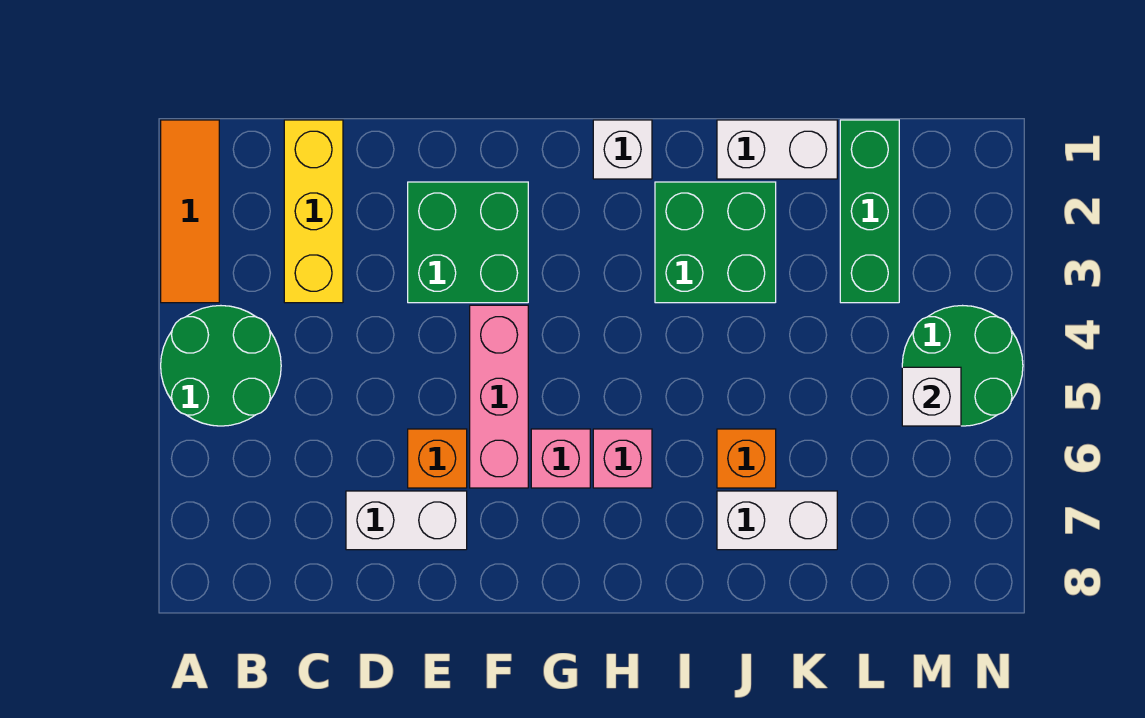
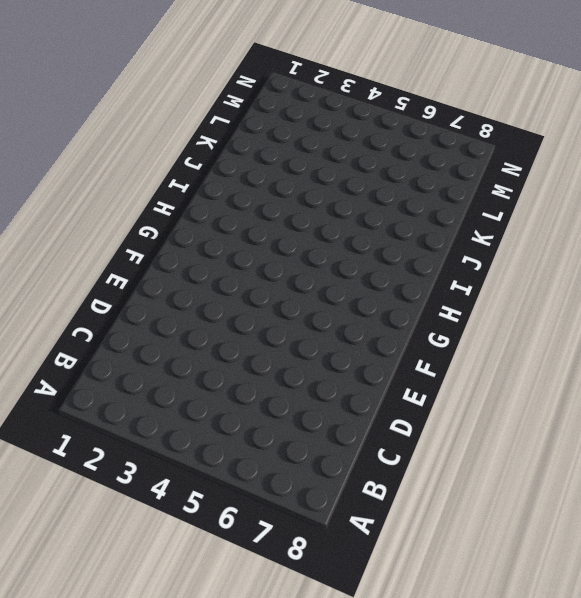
none -> orange tile A1:A3 level 1
none -> green round brick A4:B5 level 1
none -> yellow brick C1:C3 level 1

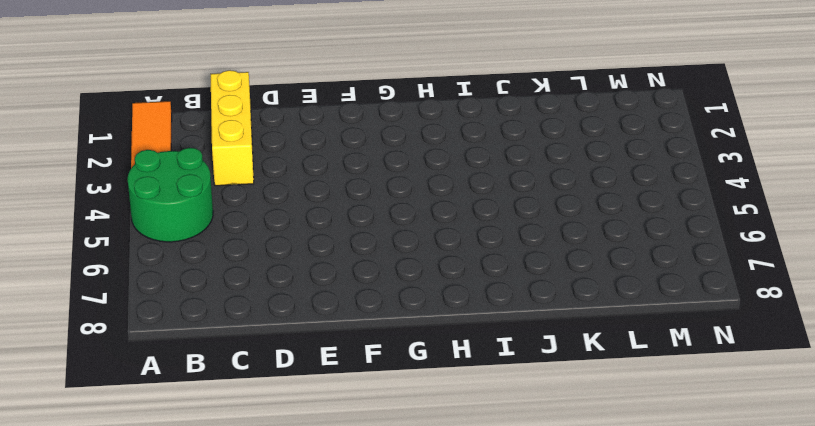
none -> white brick D7:E7 level 1
none -> green brick E2:F3 level 1
none -> orange brick E6 level 1

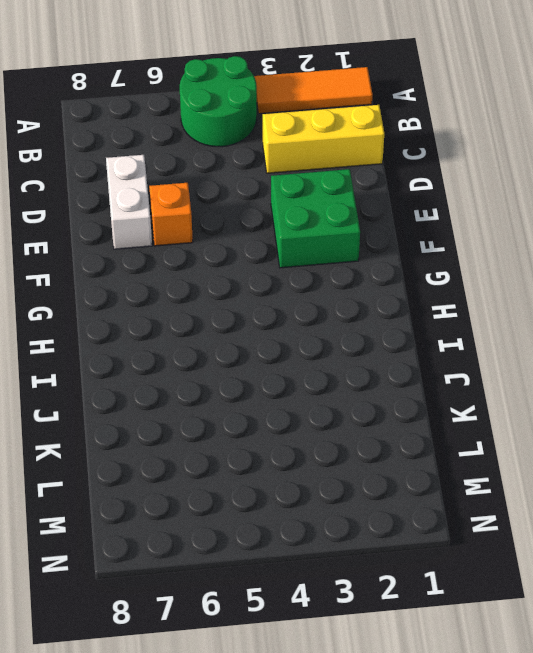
none -> pink brick F4:F6 level 1
none -> pink brick G6 level 1
none -> white brick H1 level 1

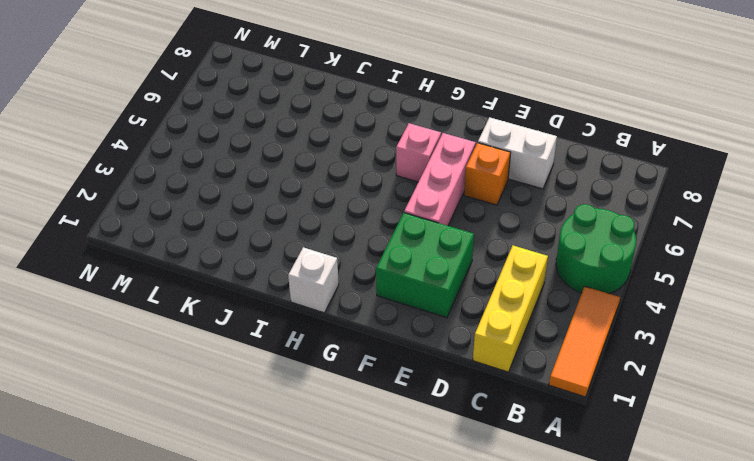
none -> pink brick H6 level 1
none -> green brick I2:J3 level 1
none -> white brick J1:K1 level 1

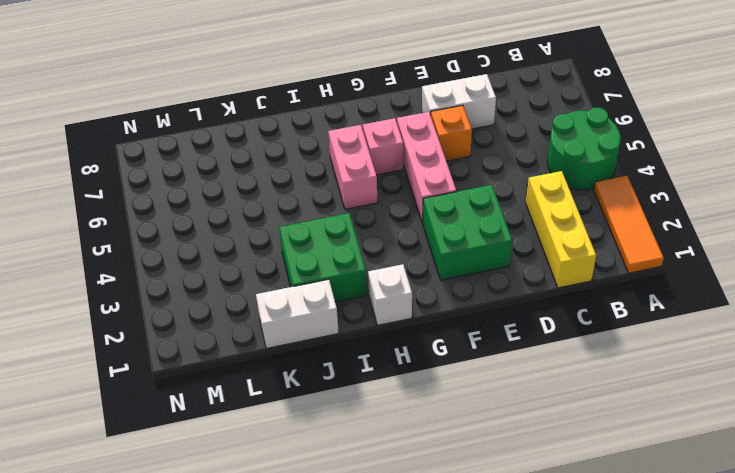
pink brick H5:H6 level 1 -> pink brick H6 level 1
none -> orange brick J6 level 1
none -> white brick J7:K7 level 1
none -> green brick L1:L3 level 1

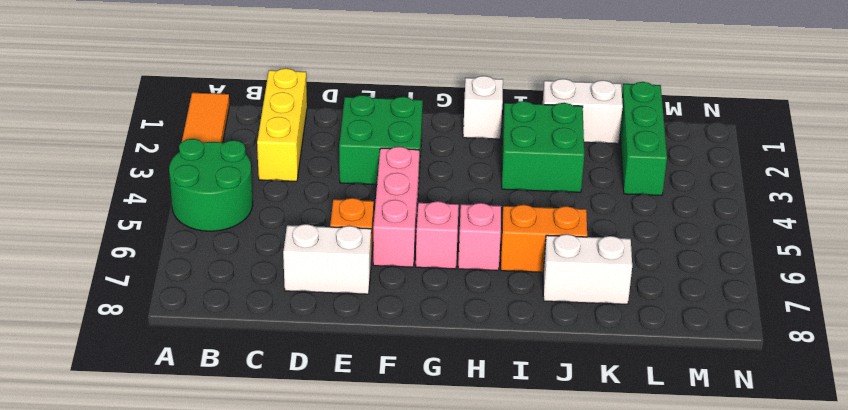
orange brick I6:J6 level 1 -> orange brick J6 level 1
none -> green round brick M4:N5 level 1
none -> white brick M5 level 2

